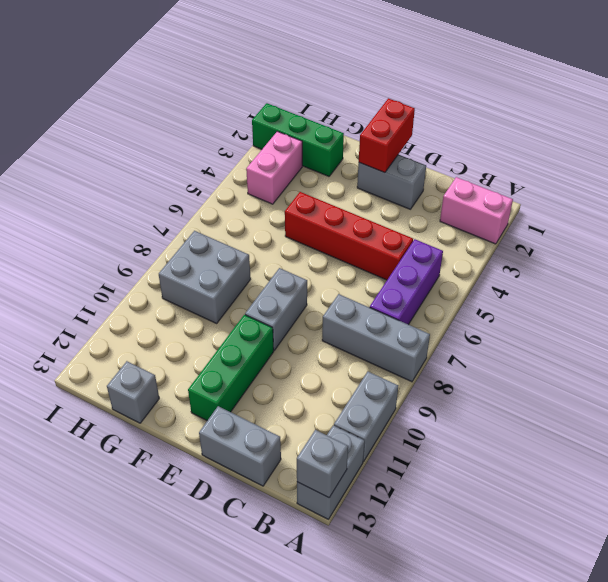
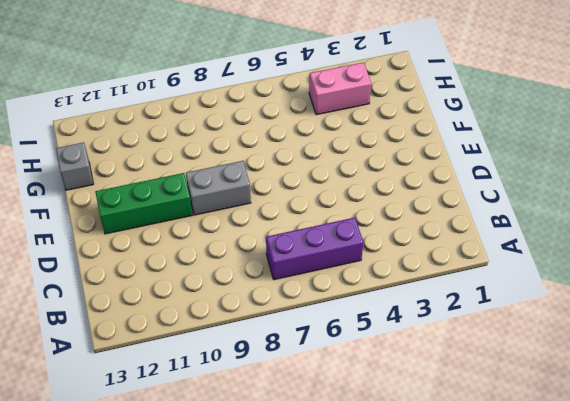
none -> pink brick A2:B2 level 1
none -> grey brick A8:C8 level 1
none -> grey brick A10:A11 level 1

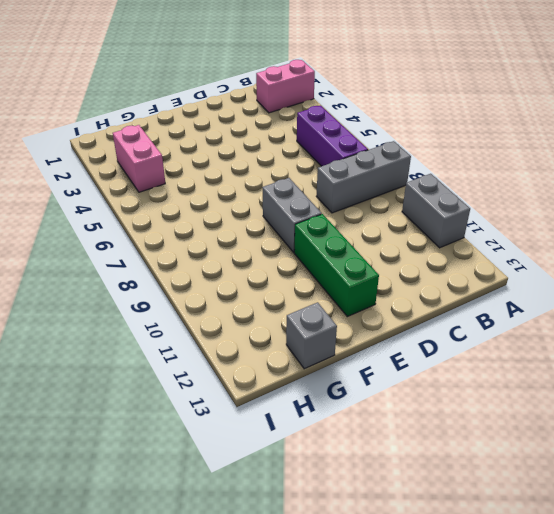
none -> grey brick A12:A13 level 1
none -> red brick C5:F5 level 1
none -> grey brick C13:D13 level 1

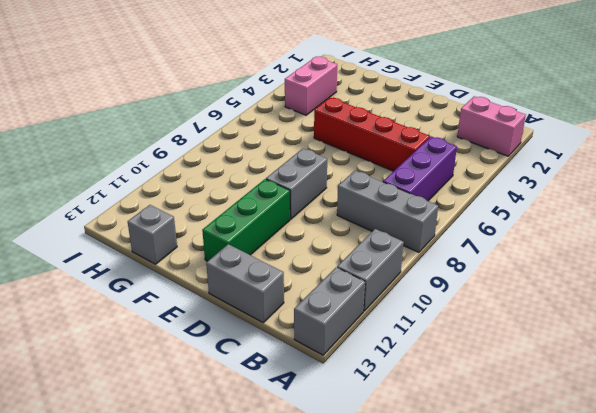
none -> grey brick D2:E2 level 1
none -> green brick G2:I2 level 1
none -> grey brick G8:H9 level 1

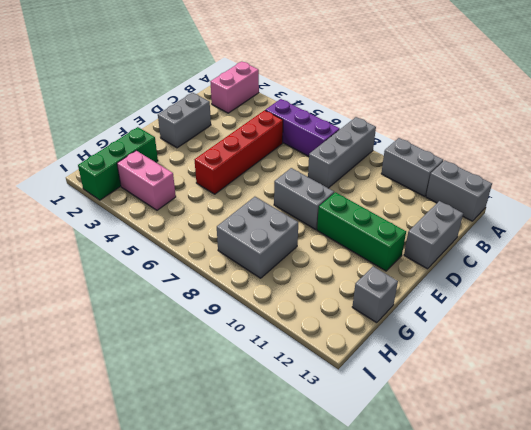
none -> grey brick A13 level 2
none -> red brick E1:E2 level 2

